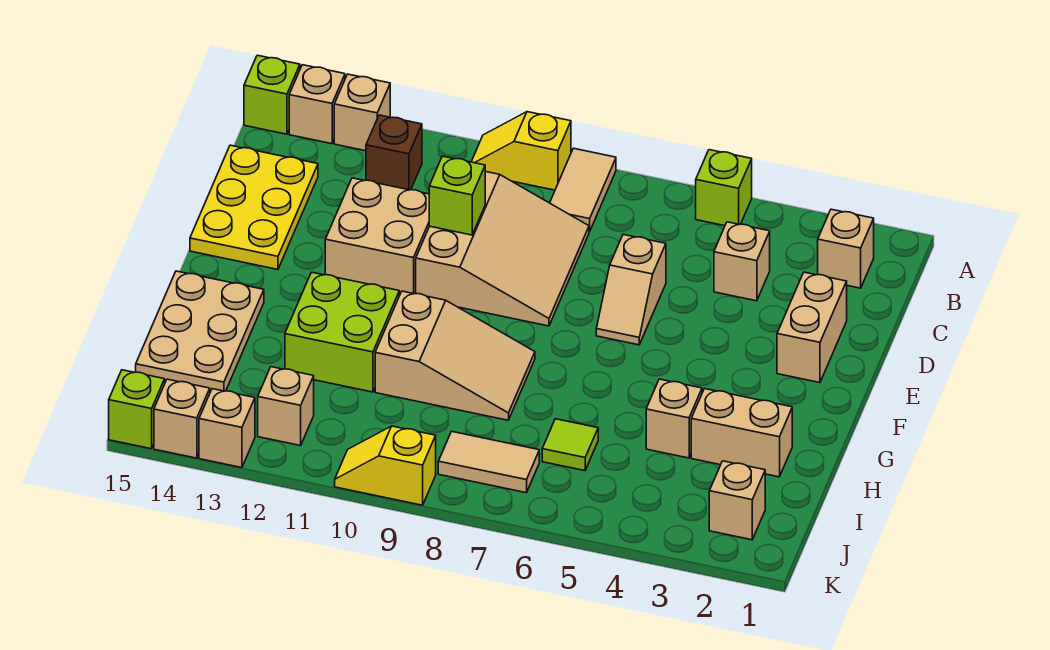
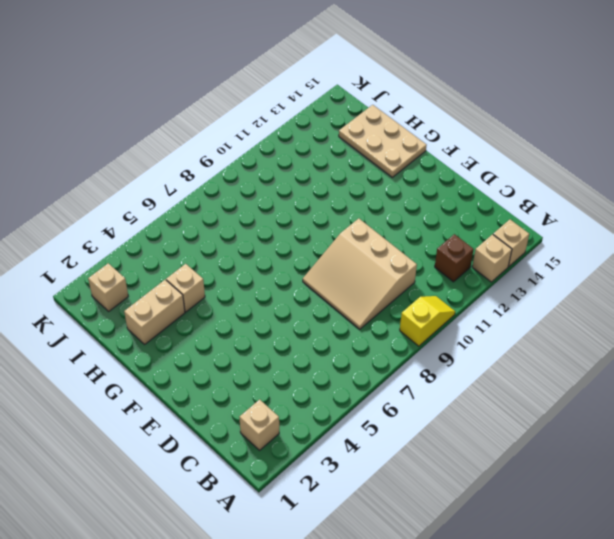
none -> lime brick A5 level 1
none -> tan tile A8:B8 level 1
none -> lime brick A15 level 1

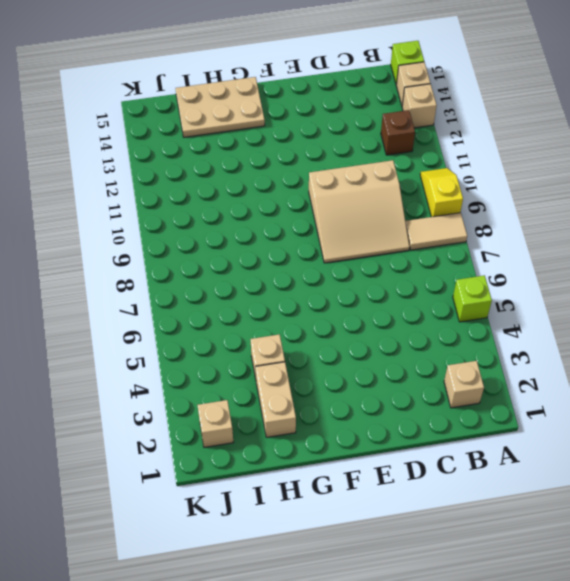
none -> tan brick C4 level 1
none -> yellow plate C14:E15 level 1
none -> tan brick D2:E2 level 1

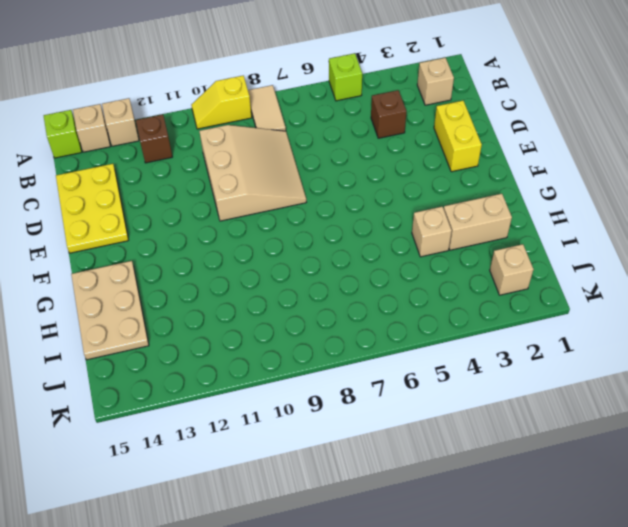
brown brick C4 level 1 -> tan brick C4 level 1
yellow brick D2:E2 level 1 -> tan brick D2:E2 level 1
none -> tan slope D6:E6 level 1 top D
none -> tan brick D11:E12 level 1
none -> tan slope G8:H10 level 1 top 10

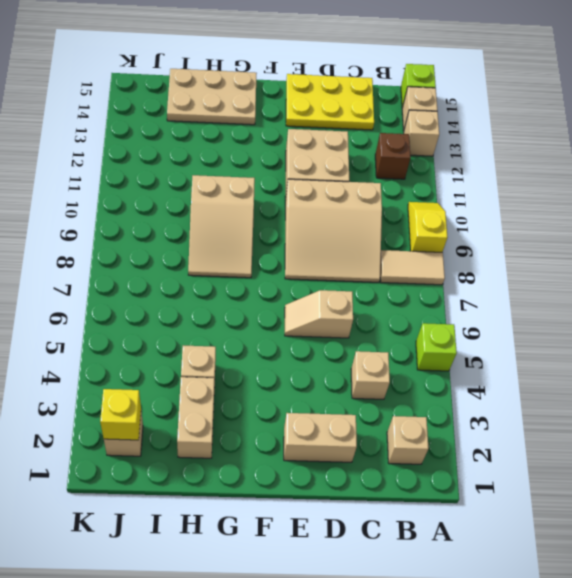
yellow brick J2 level 2 -> none
none -> lime brick G11:H12 level 1
none -> lime tile I6 level 1
none -> tan tile J7:J8 level 1

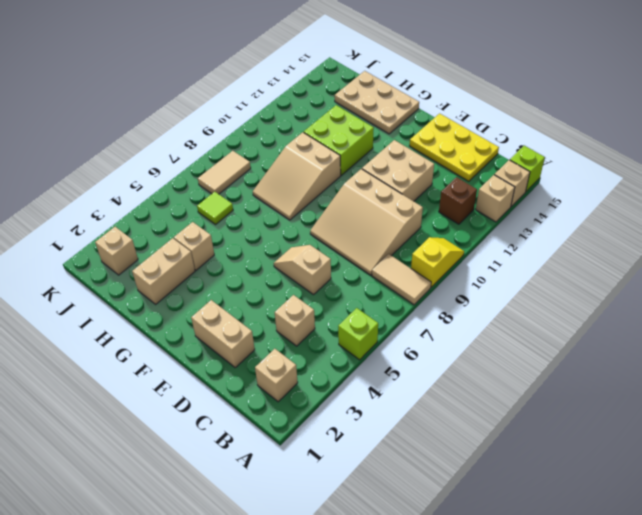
none -> tan brick J12 level 1
none -> yellow slope K9:K10 level 1 top 9
none -> tan brick K13 level 1

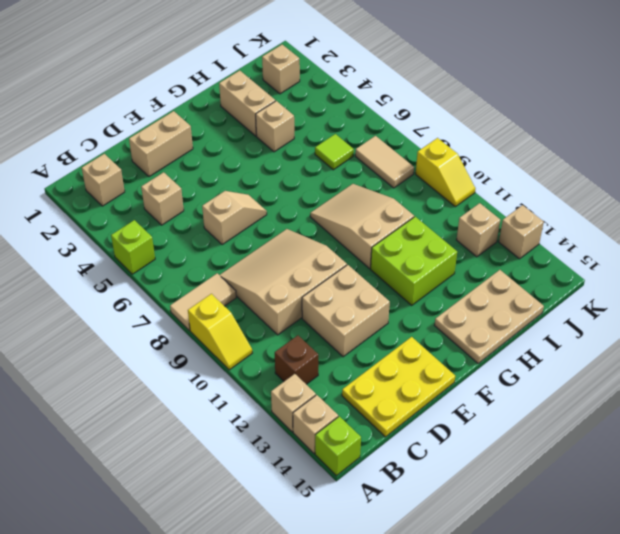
none -> tan brick K14 level 1
none -> lime brick K15 level 1
none -> lime brick D10 level 2

